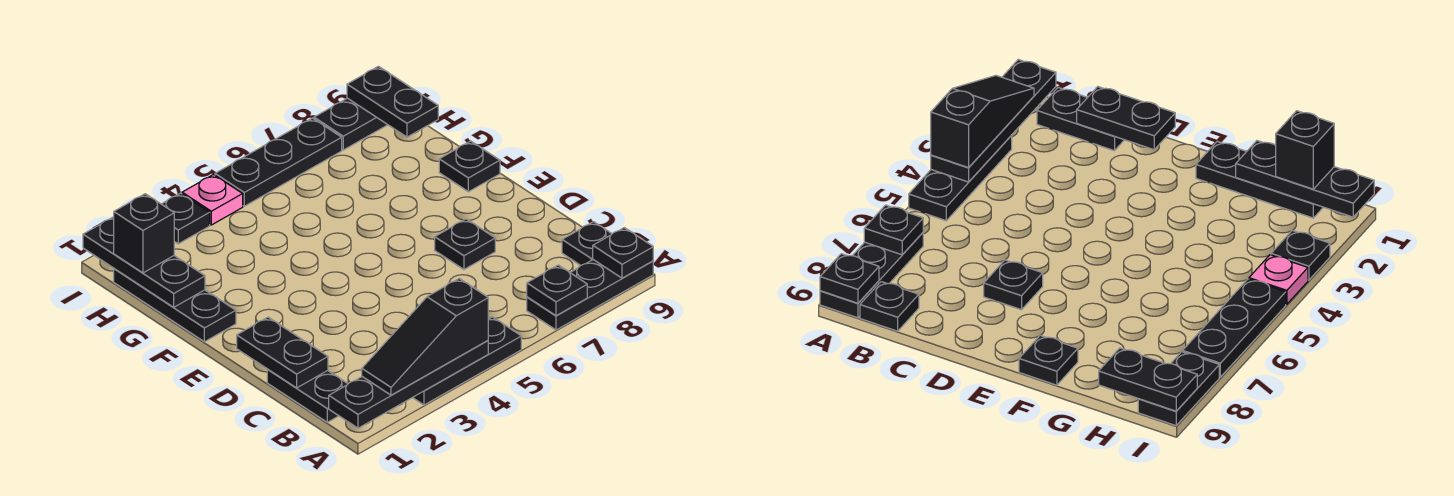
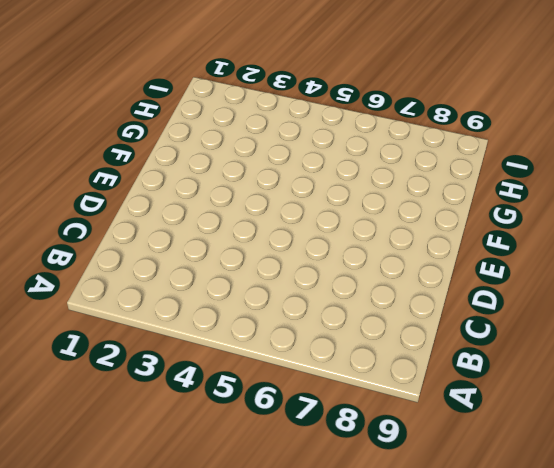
none -> black plate A3:A5 level 1
none -> black plate A7:A9 level 1
none -> black plate B1:C1 level 1

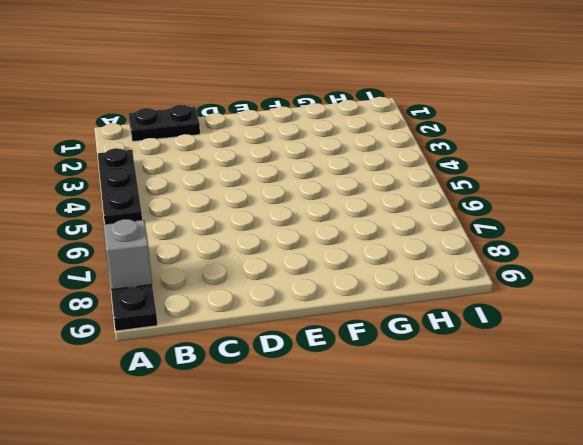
grey brick A8 level 2 -> none
none -> black plate B9 level 1
none -> black plate D7 level 1
none -> black plate F1:H1 level 1

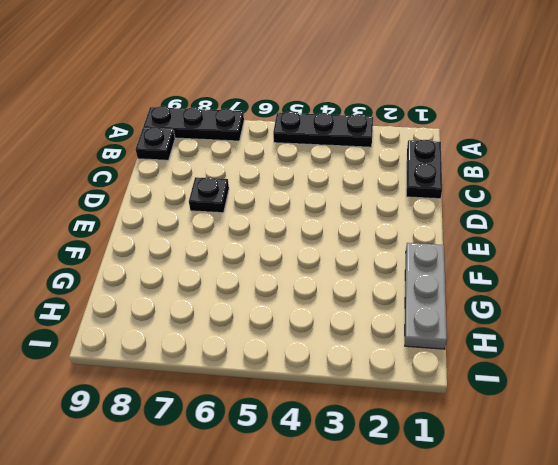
grey plate F1:H1 level 1 -> black plate F1:H1 level 1
none -> black plate F9 level 1
none -> black plate I3 level 1
none -> pink plate I4 level 1

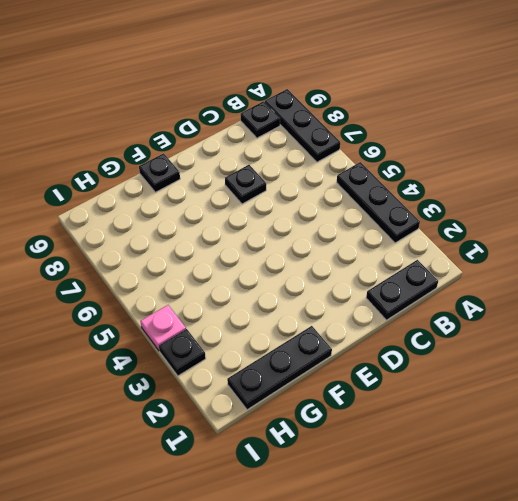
none -> black plate I5:I7 level 1
none -> black plate I8:I9 level 1
none -> black plate A1:A4 level 2

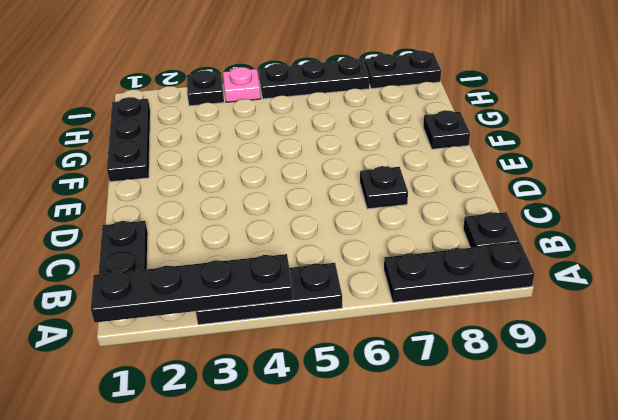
none -> black plate A7 level 2
none -> black plate A9 level 2
none -> black plate C1:D1 level 2

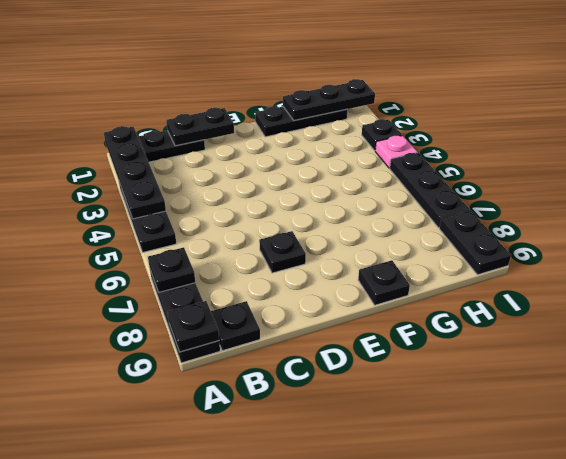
none -> black plate H9:I9 level 2
none -> black slope A2:A4 level 3 top 4
none -> black brick H1 level 3

